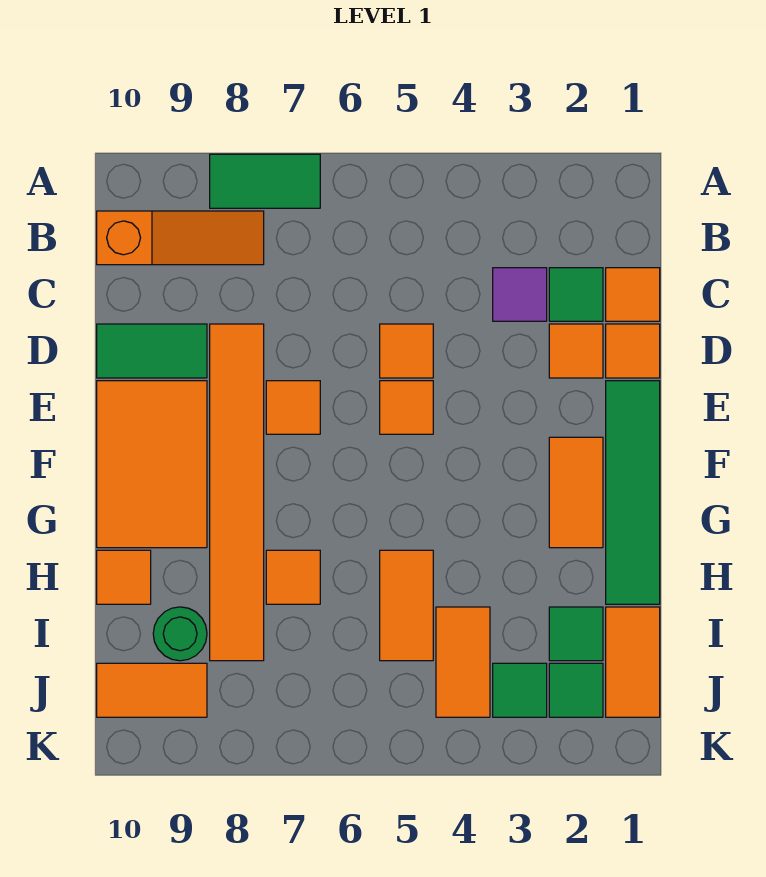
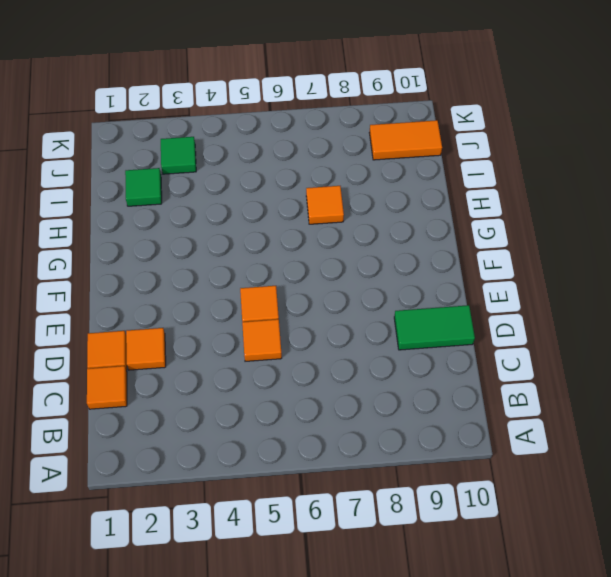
none -> green tile A7:A8 level 1
none -> orange slope B8:B10 level 1 top 10
none -> green tile C2 level 1

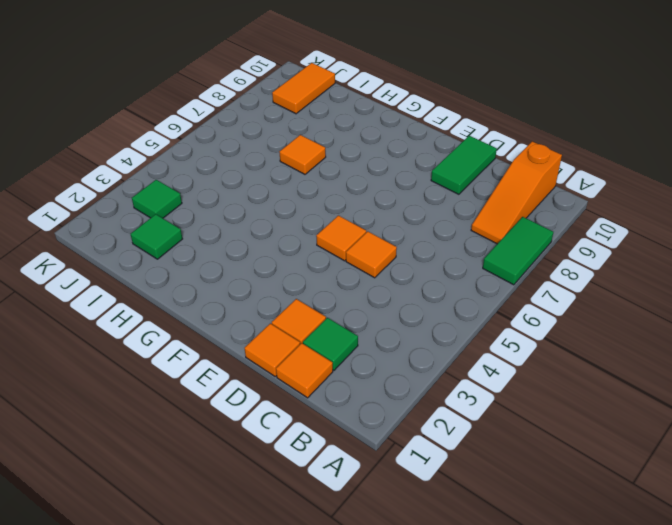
none -> purple tile C3 level 1
none -> orange tile D8:I8 level 1
none -> green tile E1:H1 level 1

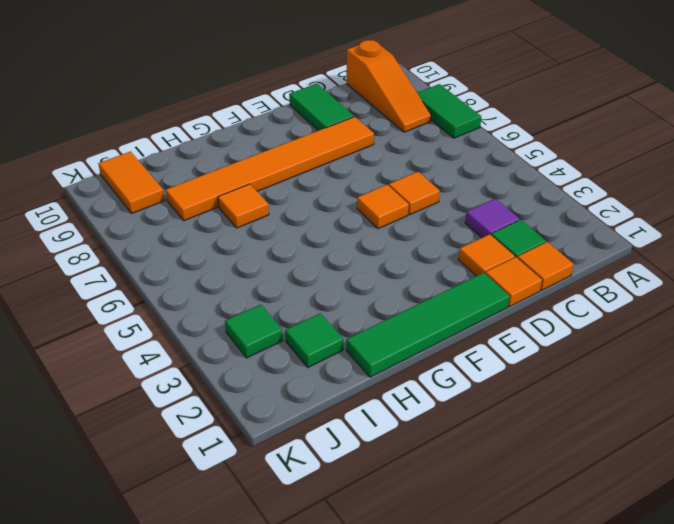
none -> orange tile E7 level 1
none -> orange tile E9:G10 level 1
none -> orange tile F2:G2 level 1

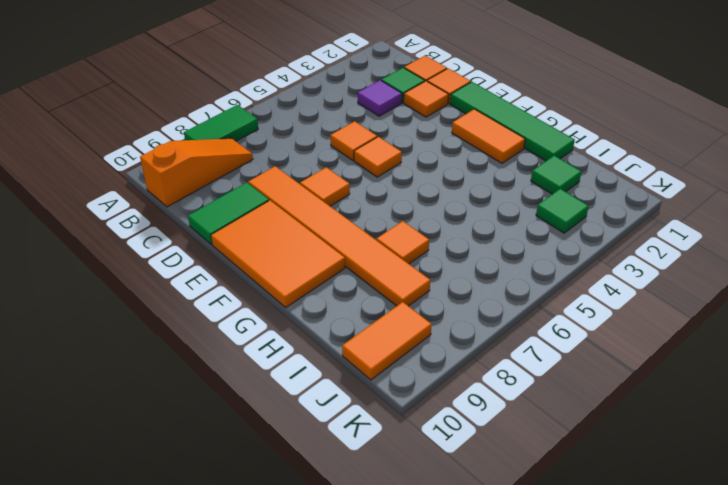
none -> orange tile H5:I5 level 1
none -> orange tile H10 level 1
none -> orange tile I1:J1 level 1

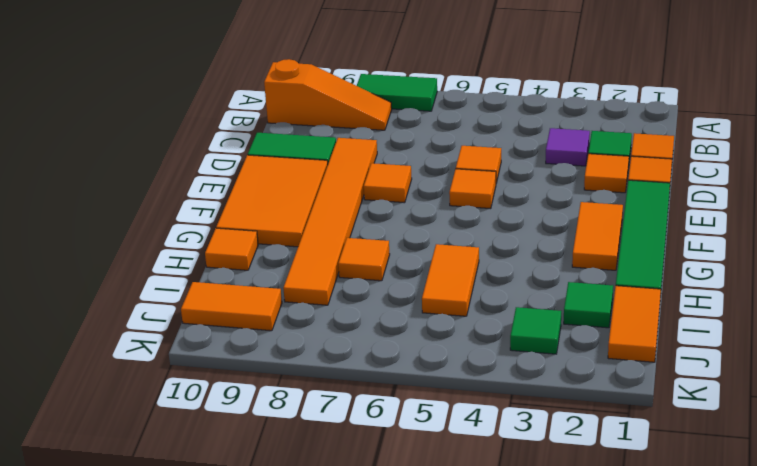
none -> orange tile I4:J4 level 1
none -> green round brick I9 level 1
none -> green tile J2 level 1

